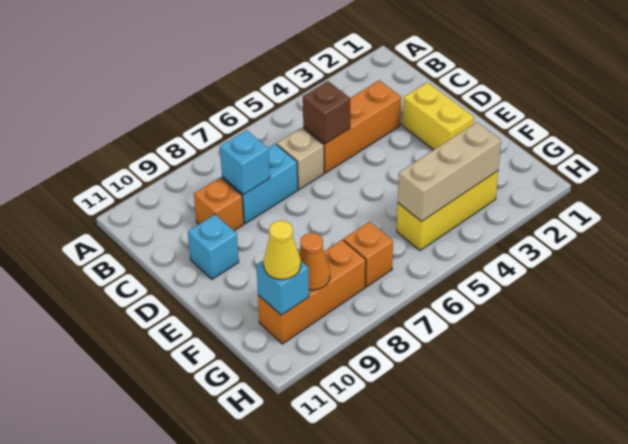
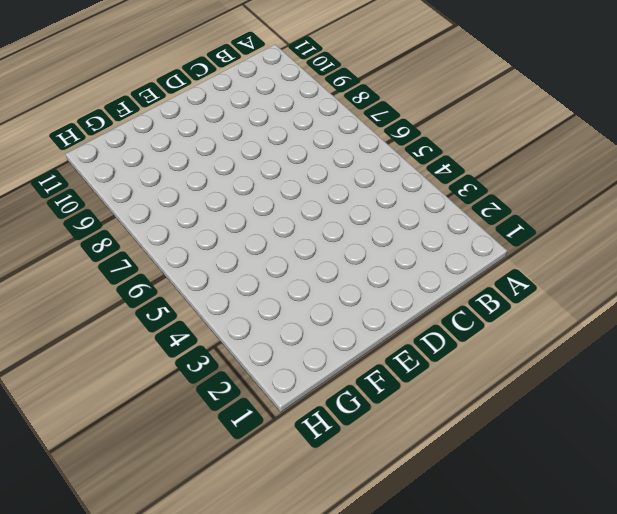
none -> orange brick C3:C5 level 1
none -> tan brick C6 level 1
none -> cyan brick C7:C8 level 1

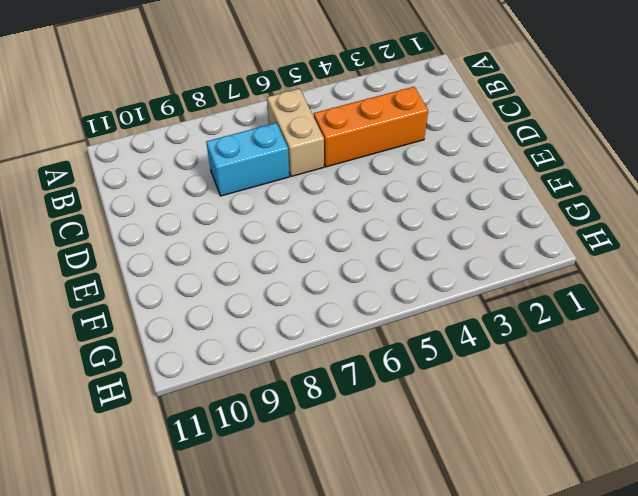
tan brick B6:C6 level 1 -> tan brick C6 level 1
none -> orange brick C9 level 1
none -> yellow brick D2:E2 level 1
none -> cyan brick D10 level 1

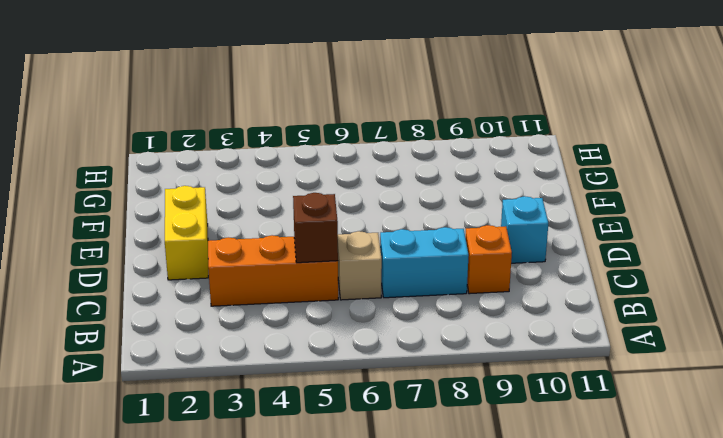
none -> yellow brick G3:G5 level 1
none -> orange brick G7 level 1
none -> orange brick G8:G10 level 1

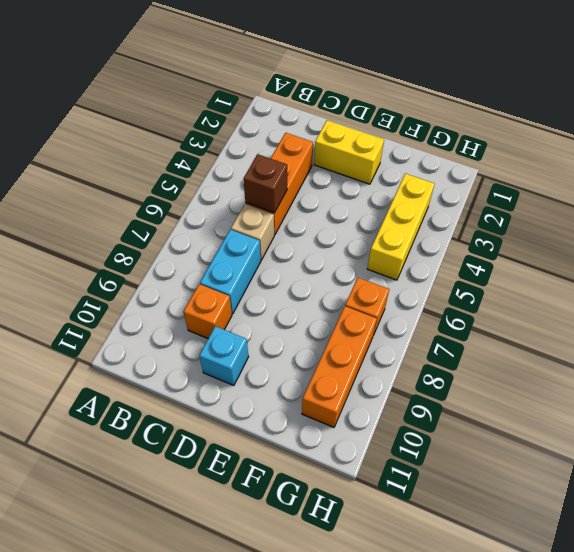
none -> cyan brick C8 level 2
none -> tan brick G3:G5 level 2
none -> orange cone G9 level 2

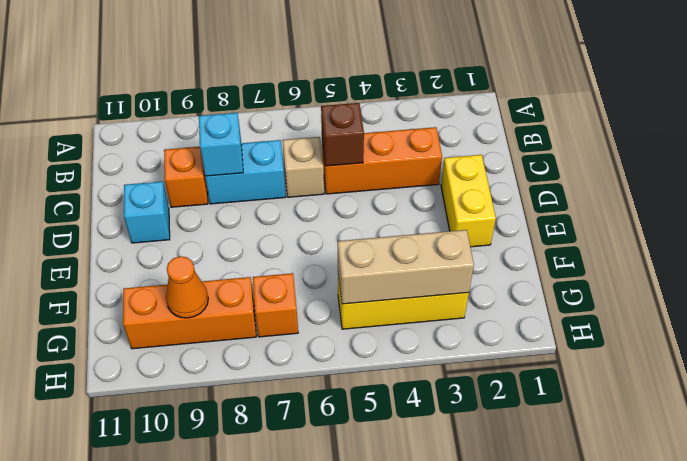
none -> cyan brick G10 level 2
none -> yellow cone G10 level 3

